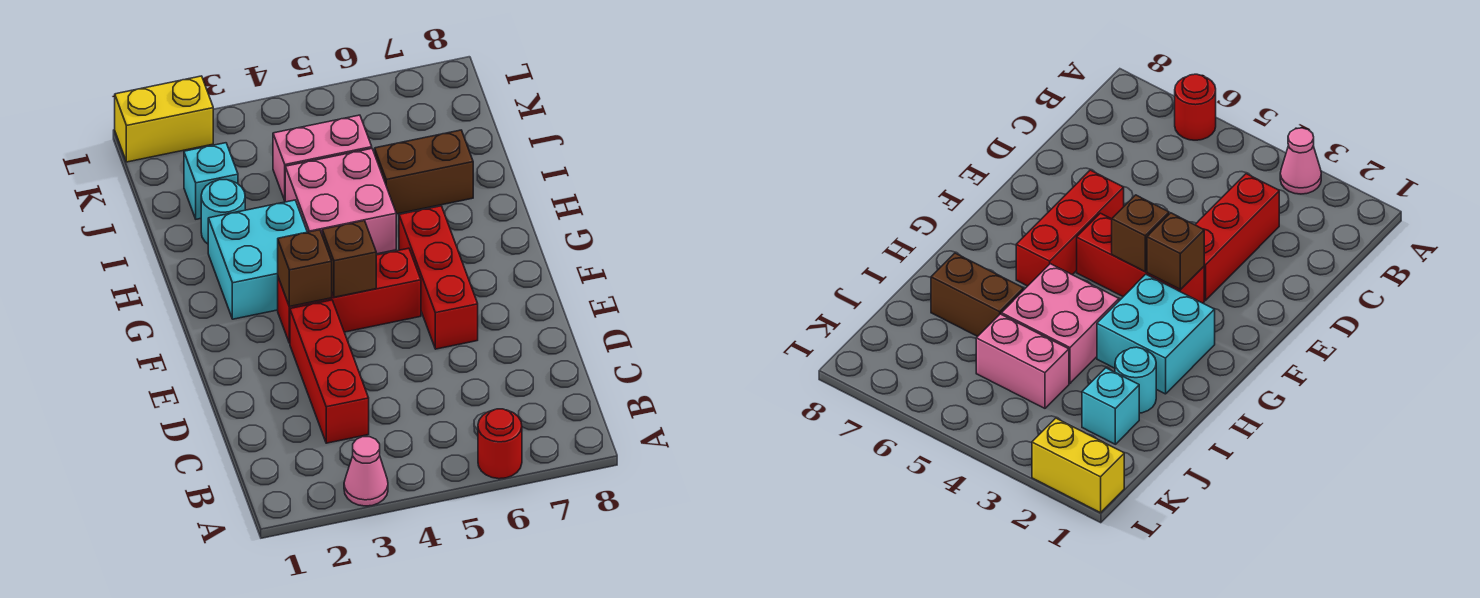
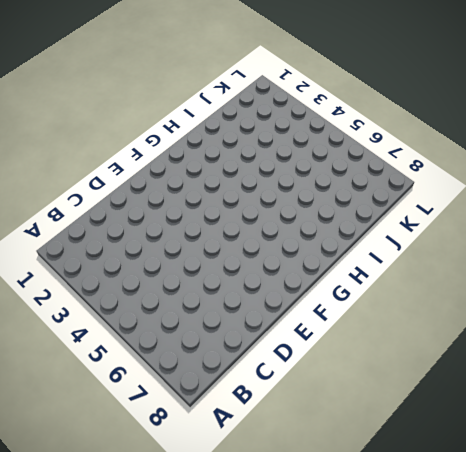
none -> pink cone A3 level 1
none -> red round brick A6 level 1
none -> red brick C3:E3 level 1

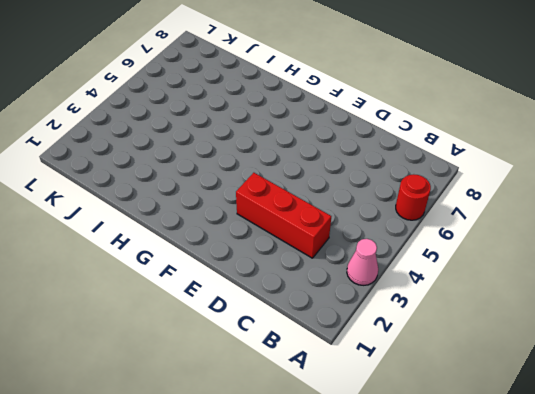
none -> red brick E6:G6 level 1
none -> red brick F3:F5 level 1
none -> cyan brick G2:H3 level 1

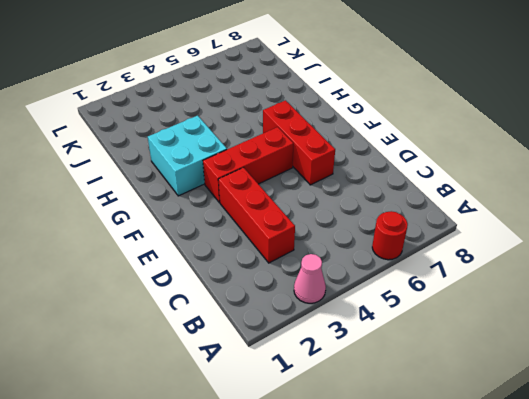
none -> pink brick H4:I5 level 1
none -> cyan round brick I2 level 1
none -> brown brick I6:I7 level 1

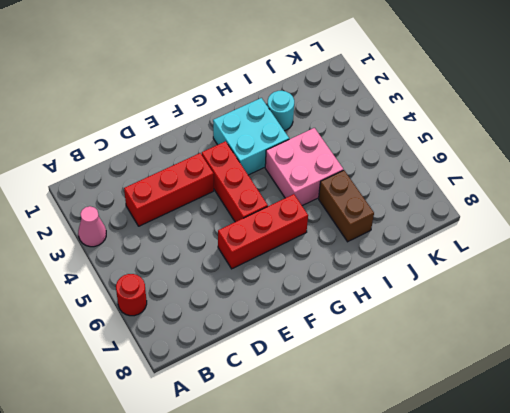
none -> cyan brick J2 level 1
none -> pink brick J4:J5 level 1
none -> yellow brick L1:L2 level 1

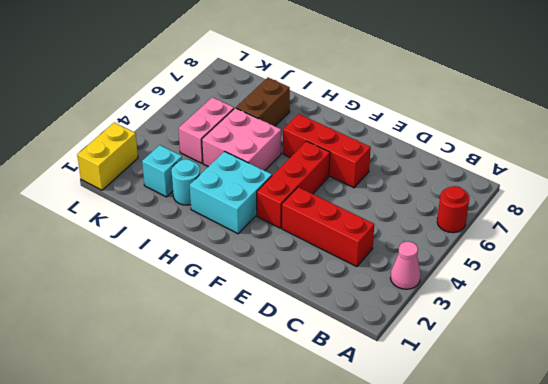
none -> brown brick F3 level 2
none -> brown brick F4 level 2

